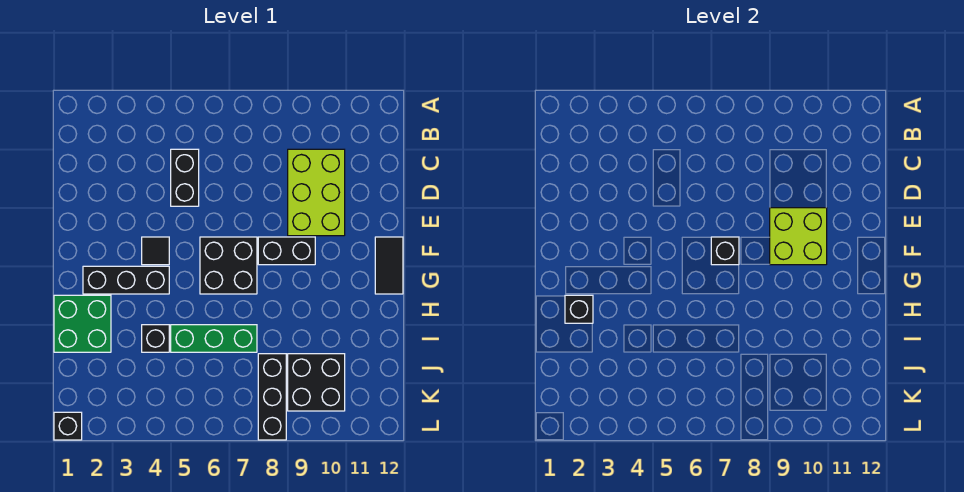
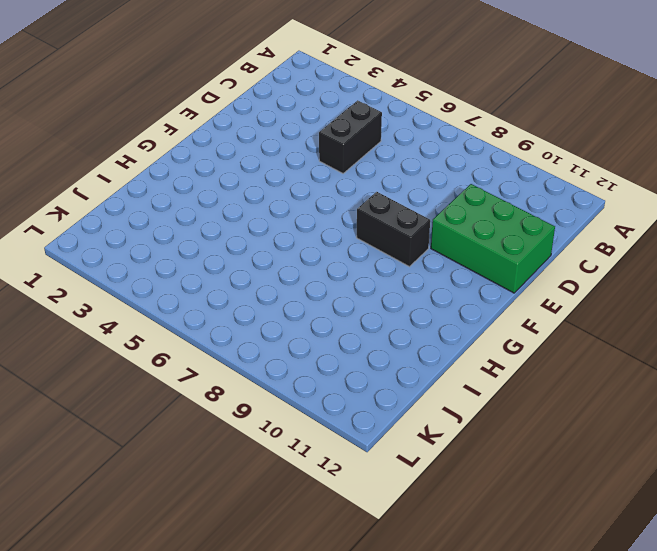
green brick D10:E12 level 1 -> lime brick C9:E10 level 1
none -> black tile F4 level 1
none -> black brick F6:G7 level 1
none -> black tile F12:G12 level 1

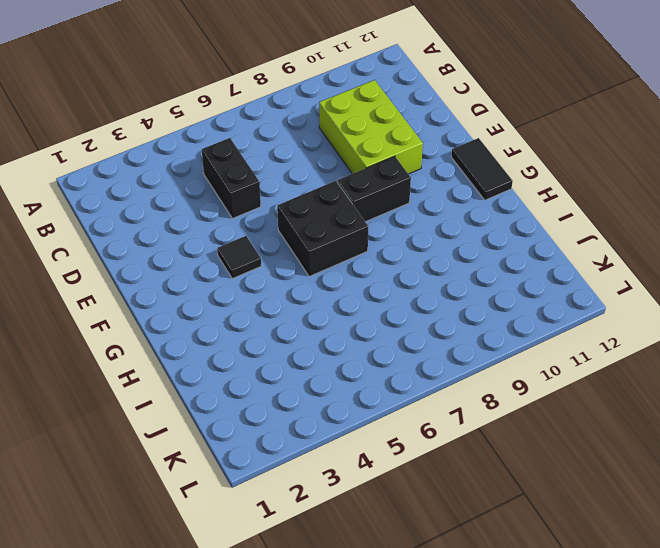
none -> black brick G2:G4 level 1
none -> green brick H1:I2 level 1
none -> black brick I4 level 1

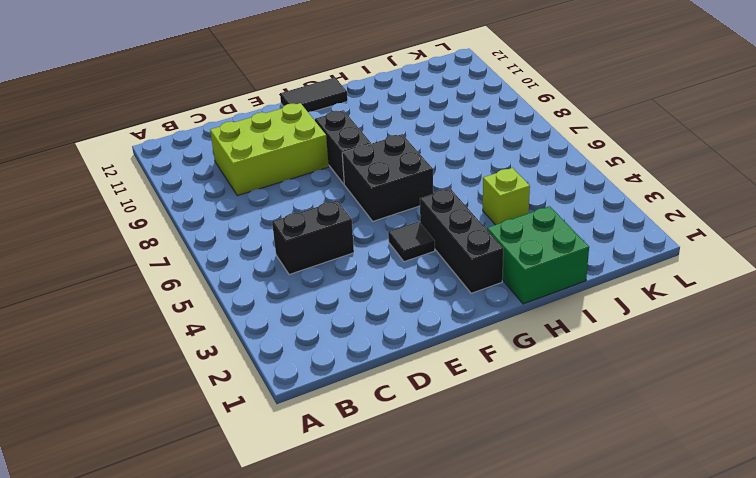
lime brick I4 level 1 -> black brick I4 level 1
none -> green brick I5:I7 level 1
none -> black brick J8:L8 level 1
none -> black brick J9:K10 level 1

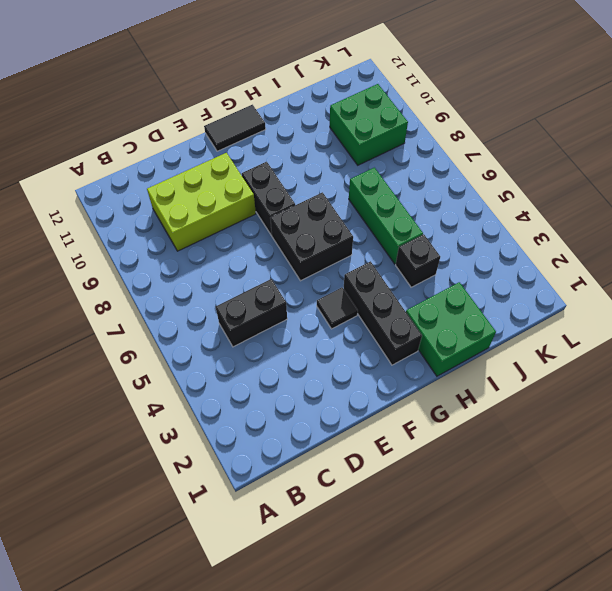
green brick J9:K10 level 1 -> black brick J9:K10 level 1
none -> black brick J8:L8 level 1
none -> black brick L1 level 1
none -> lime brick E9:F10 level 2

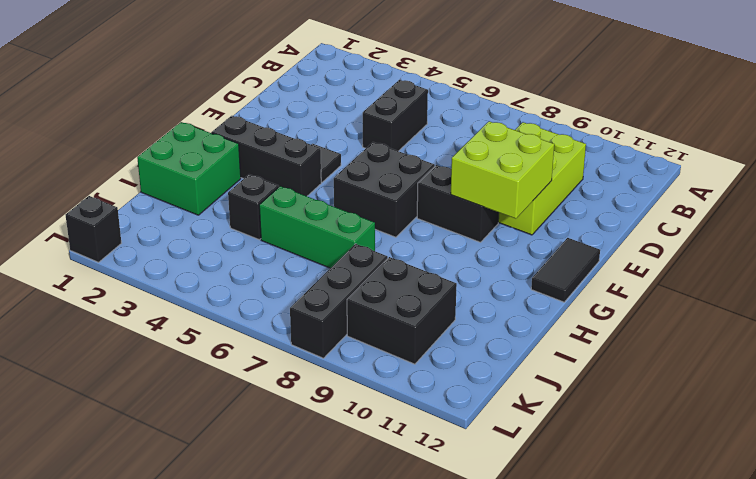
none -> black brick F7 level 2
none -> black brick H2 level 2

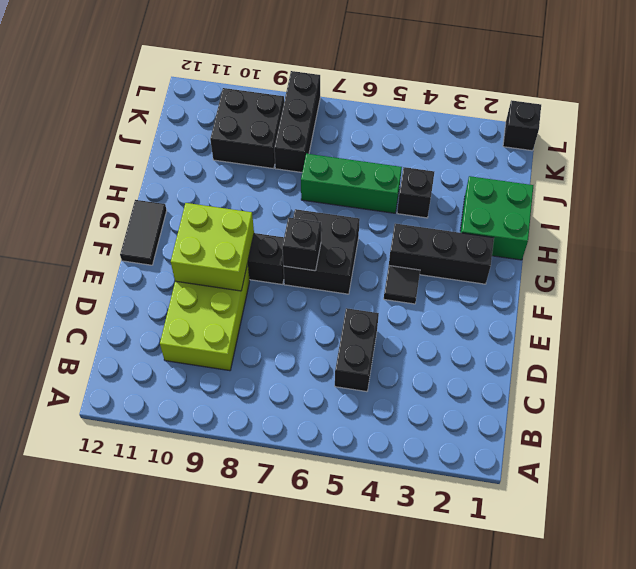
none -> black brick H2 level 2

